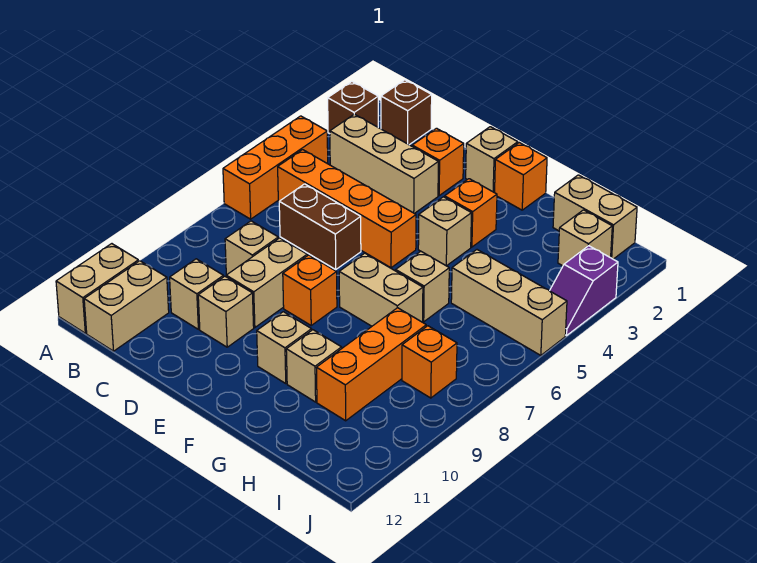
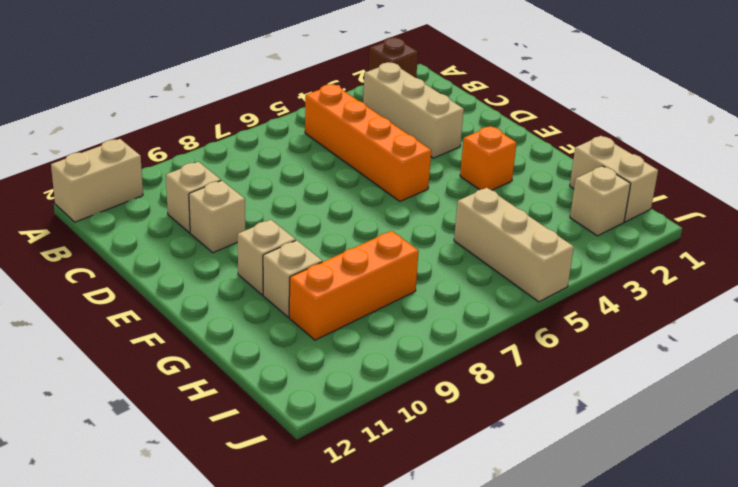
none -> orange brick A4:A6 level 1
none -> brown brick B1 level 1
none -> tan brick B11:B12 level 1

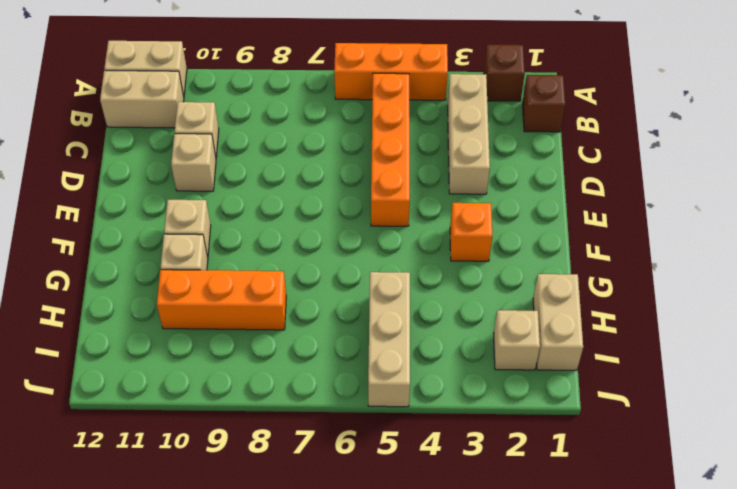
none -> brown brick C6:D6 level 1
none -> tan brick C8 level 1
none -> orange brick D2 level 1

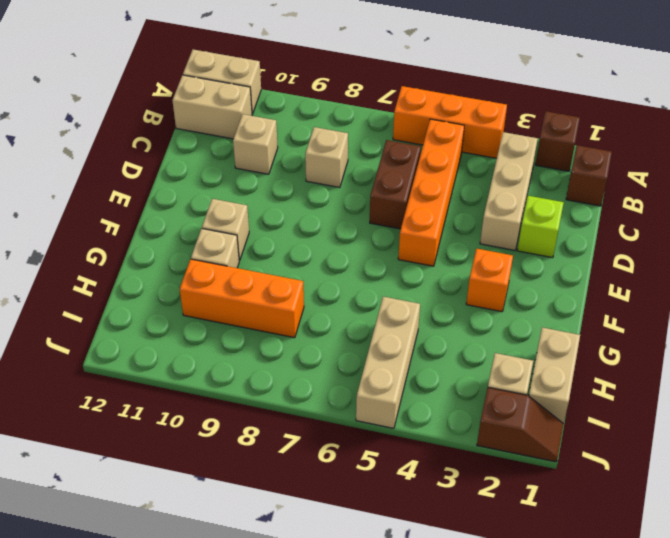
lime brick D2 level 1 -> orange brick D2 level 1
brown slope J1:J2 level 1 top 2 -> none
none -> tan brick D8:D9 level 1
none -> tan brick D10 level 1
none -> tan brick E1 level 1

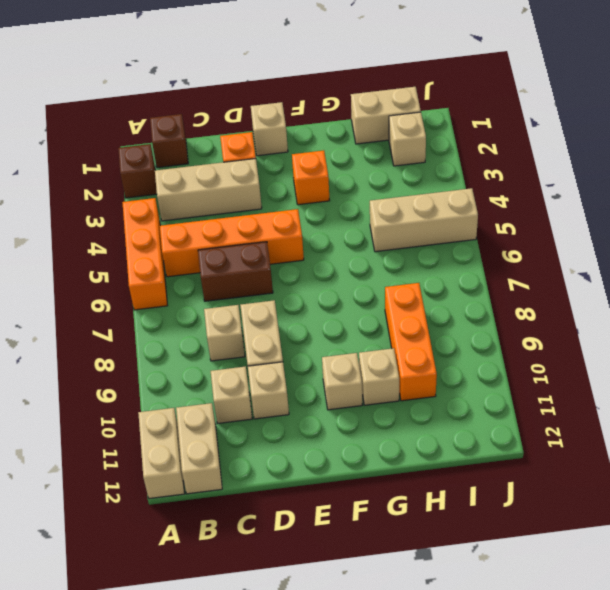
none -> orange brick E8 level 1
none -> orange brick F1 level 1
none -> tan brick F4 level 1

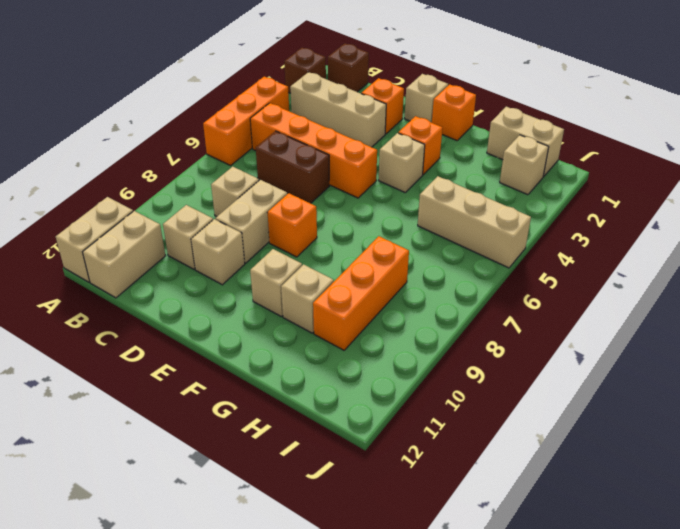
none -> tan brick F7:G7 level 1
none -> tan brick G6 level 1
none -> orange brick I8 level 1

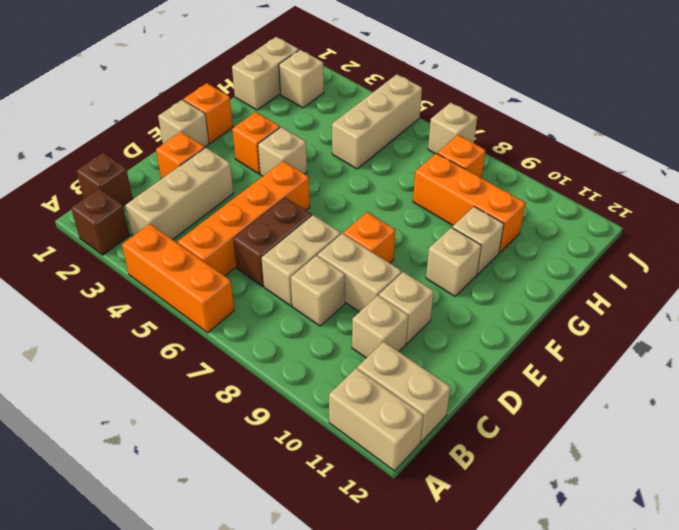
tan brick C7:D7 level 1 -> tan brick F7:G7 level 1
tan brick J7 level 1 -> tan brick G6 level 1
none -> purple slope J3:J4 level 1 top 3

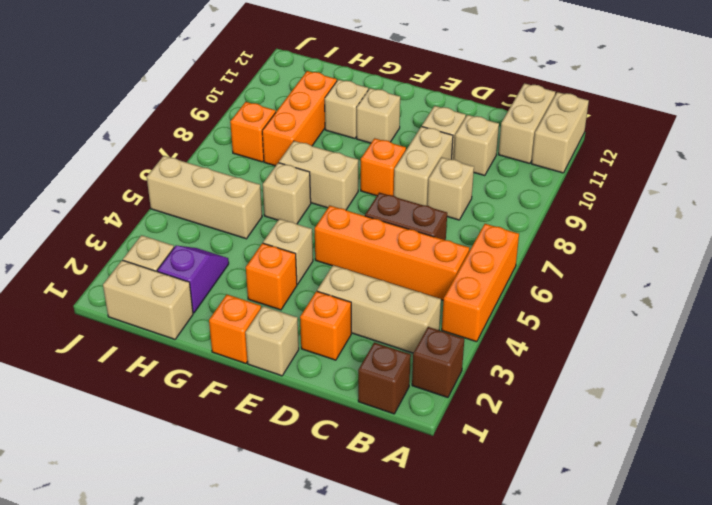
purple slope H2:H3 level 1 top 2 -> purple slope J3:J4 level 1 top 3

